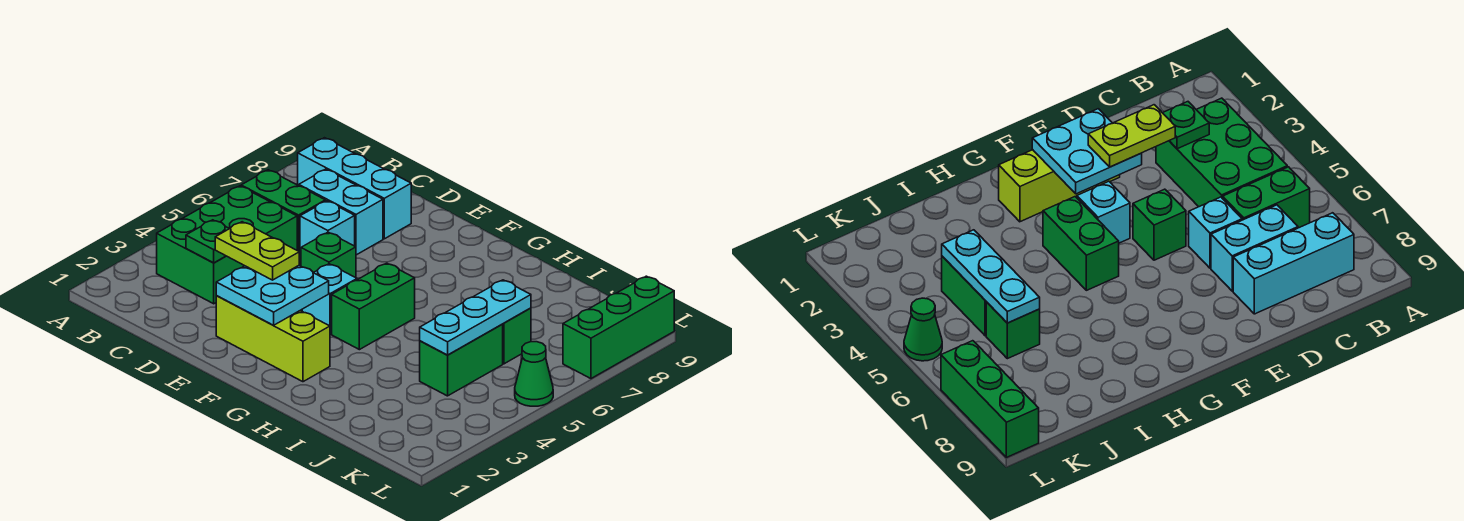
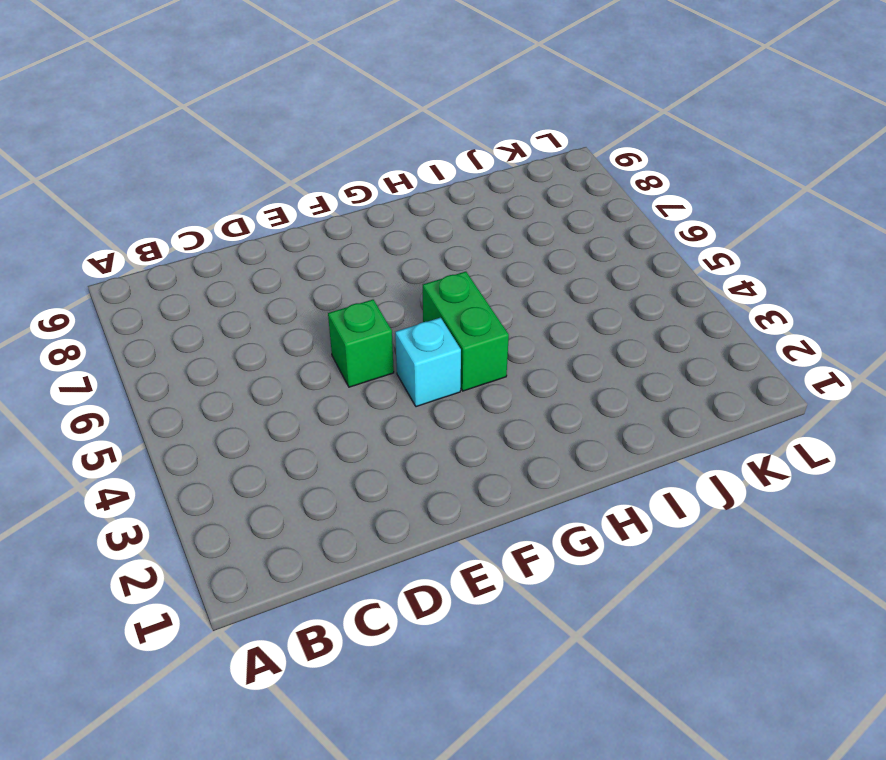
none -> green brick B3:C5 level 1
none -> green brick B6:C6 level 1
none -> cyan brick B8:D8 level 1

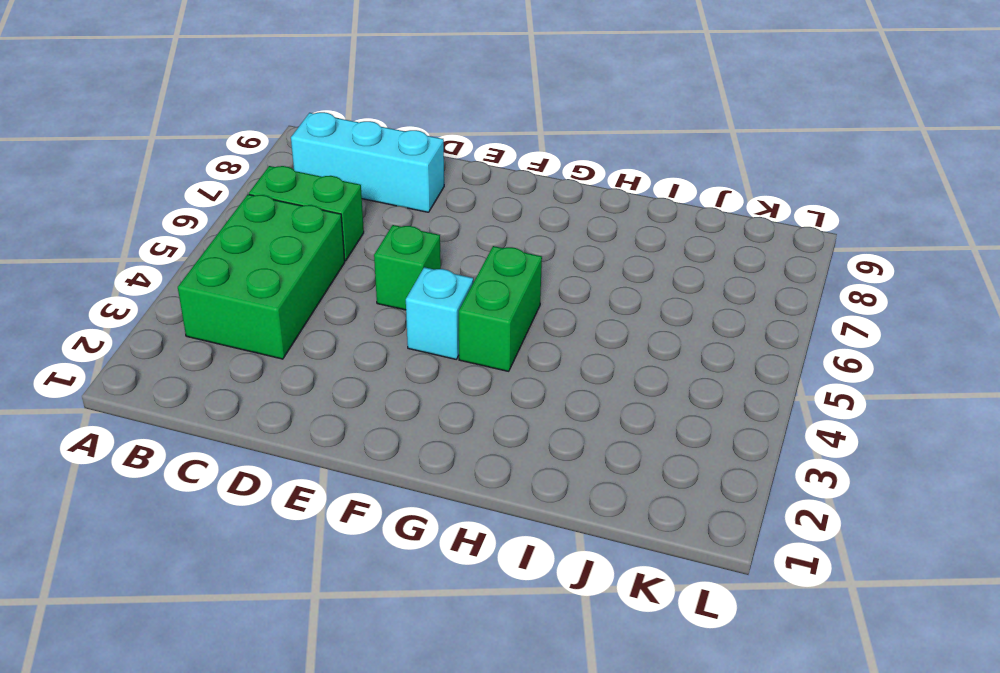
none -> cyan brick C7:D7 level 1
none -> cyan brick D6 level 1
none -> lime brick E2:G2 level 1

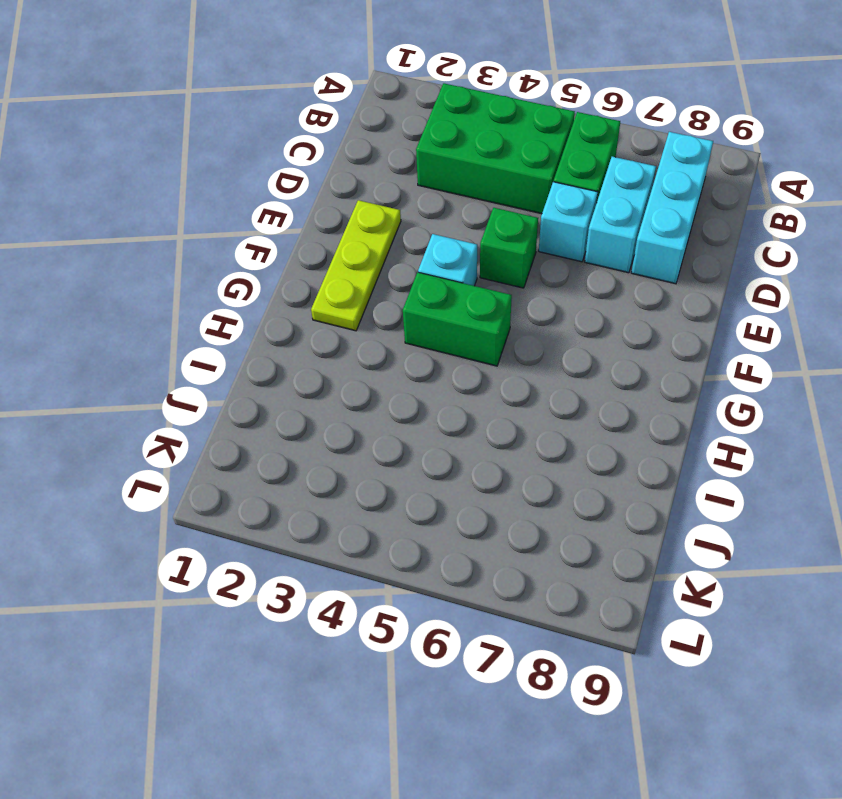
lime plate E2:G2 level 1 -> lime brick E2:G2 level 1
none -> green brick J4:J5 level 1
none -> green brick J6 level 1
none -> green cone L5 level 1

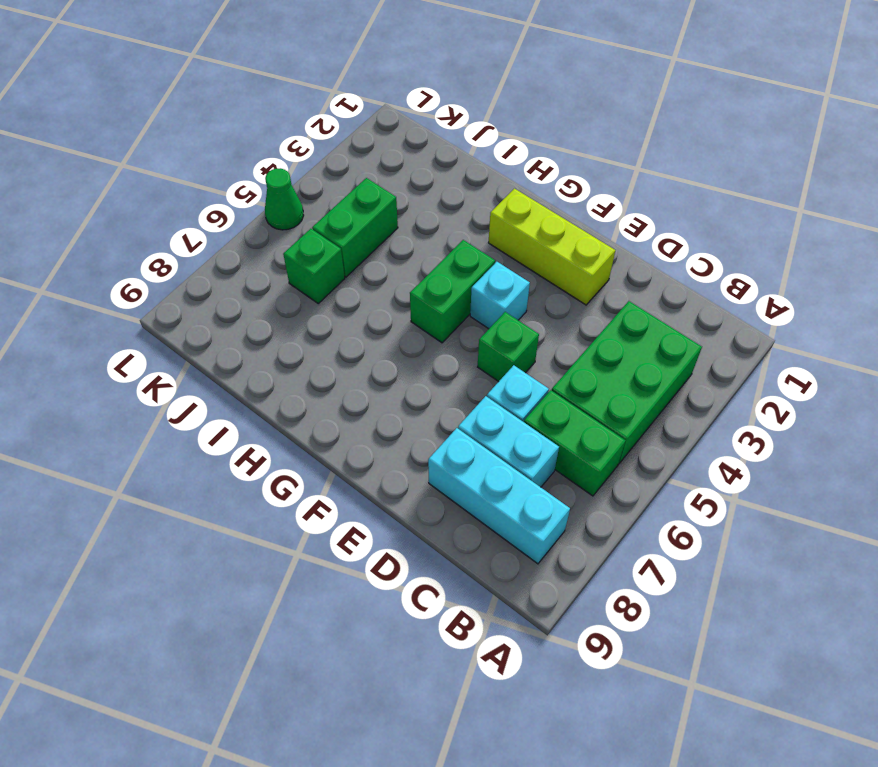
none -> green brick L7:L9 level 1
none -> green plate C3 level 2
none -> cyan plate E2:F3 level 2

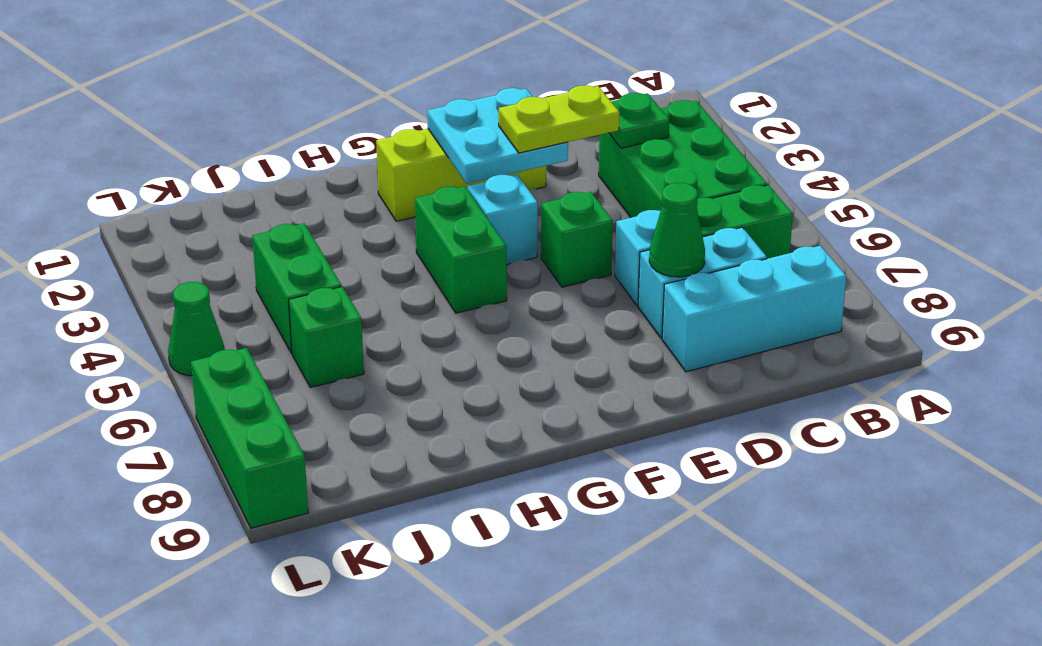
green cone D7 level 2 -> none
none -> cyan plate J4:J6 level 2

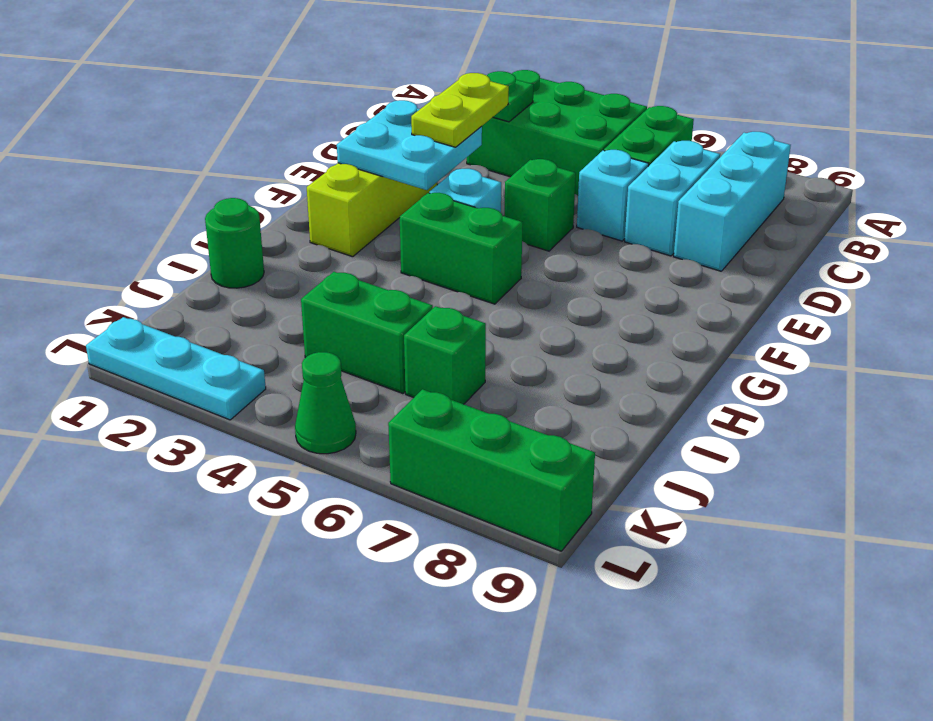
green round brick I1 level 1 -> none
cyan plate L1:L3 level 1 -> cyan plate J4:J6 level 2

